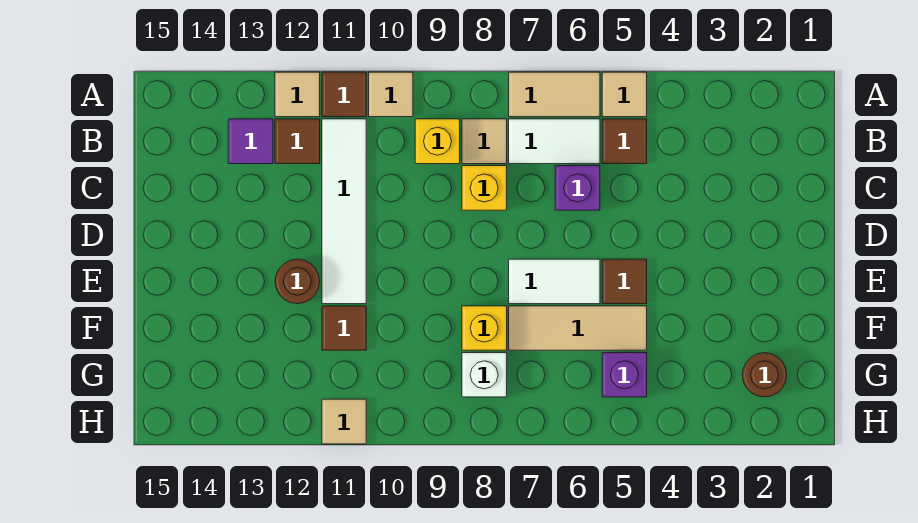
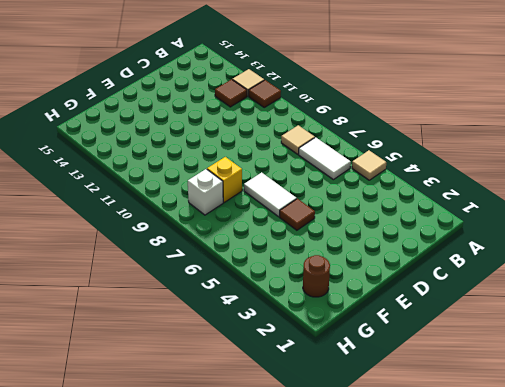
none -> tan tile A6:A7 level 1
none -> tan tile A10 level 1
none -> brown tile B5 level 1

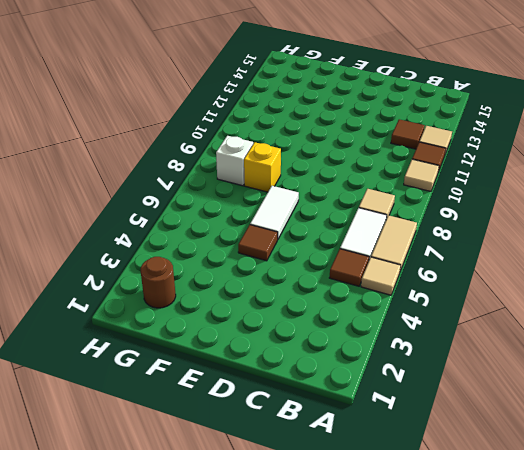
none -> yellow brick B9 level 1
none -> white tile B11:E11 level 1
none -> purple tile B13 level 1

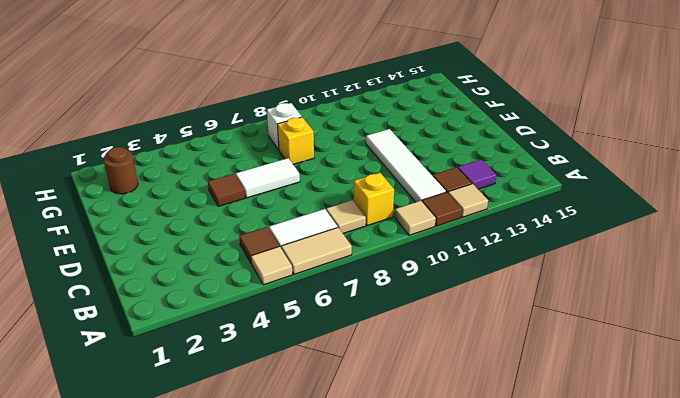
none -> purple brick C6 level 1
none -> yellow brick C8 level 1
none -> brown round brick E12 level 1

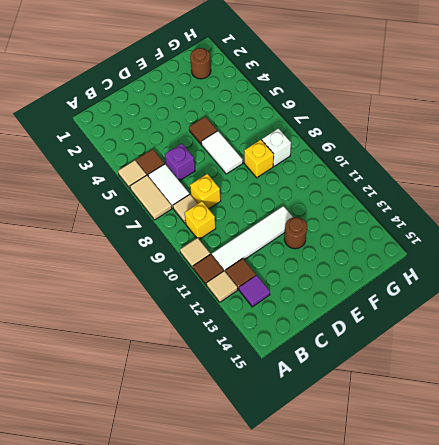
none -> tan tile F5:F7 level 1
none -> brown tile F11 level 1
none -> purple brick G5 level 1

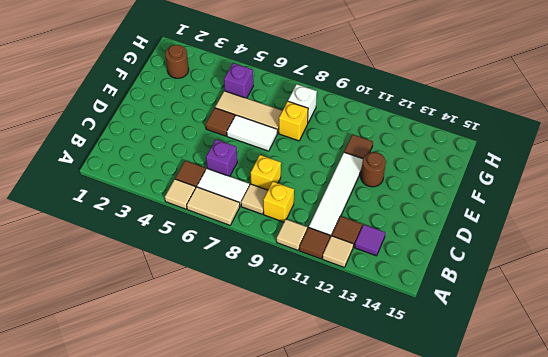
none -> tan tile H11 level 1

